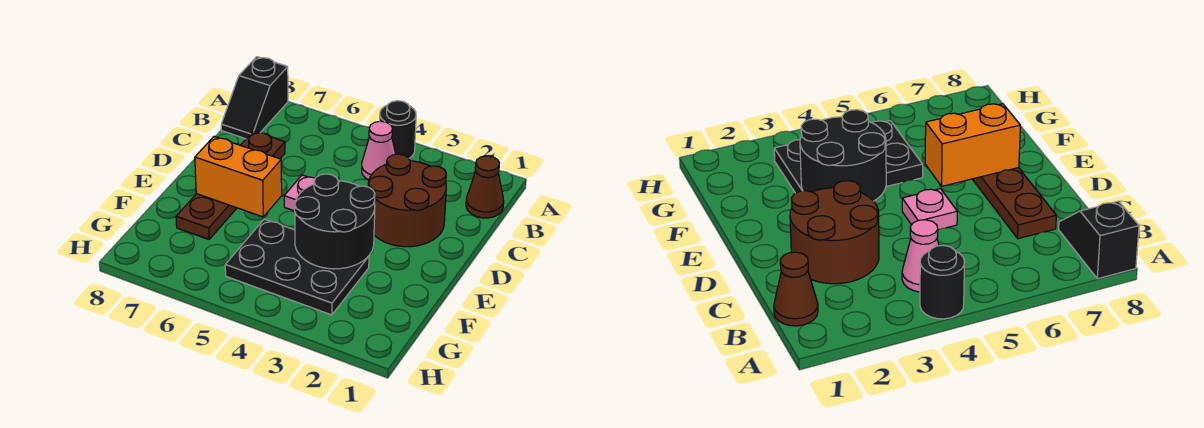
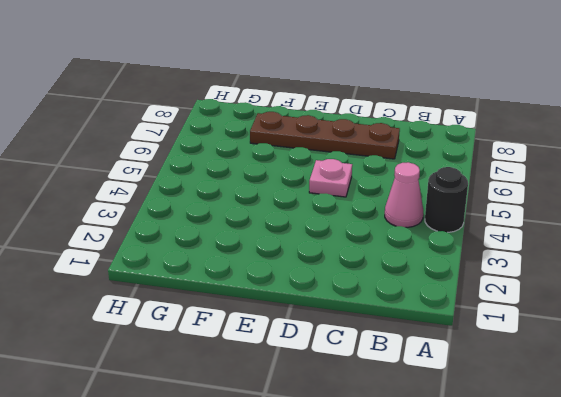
none -> black slope A8:B8 level 1 top A
none -> brown cone B1 level 1

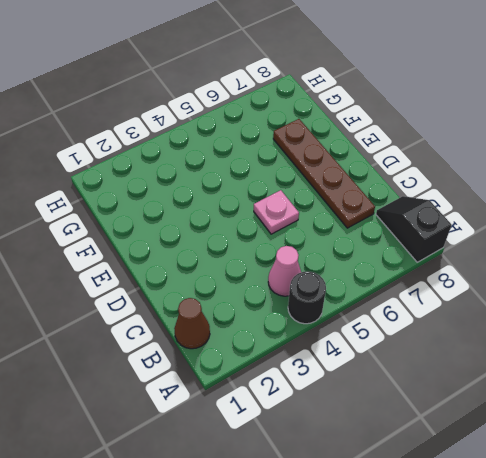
none -> brown round brick C2:D3 level 1
none -> black plate F3:G5 level 1

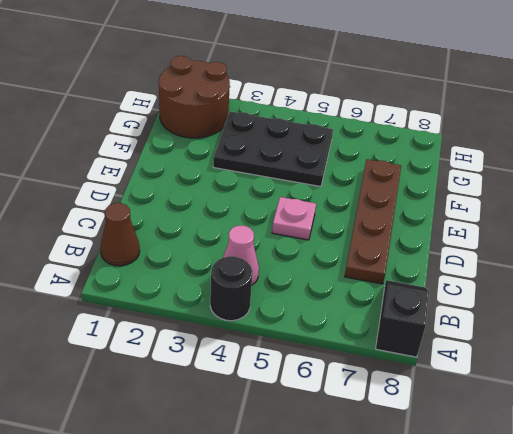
brown round brick G1:H2 level 1 -> brown round brick C2:D3 level 1
none -> black round brick E3:F4 level 2
none -> orange brick E6:E7 level 2

